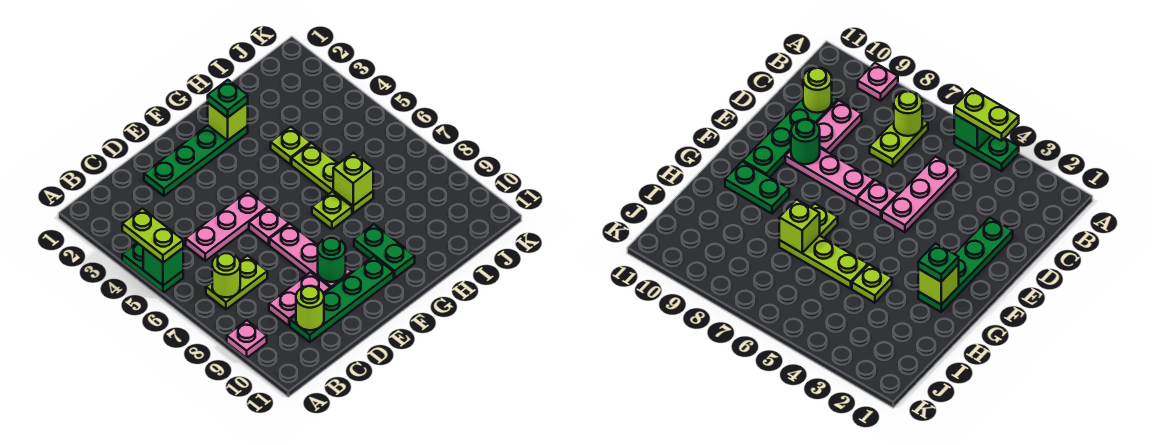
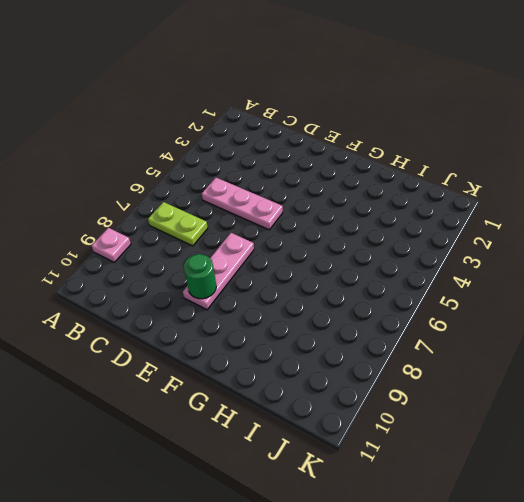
none -> green plate A4:A5 level 1
none -> pink plate C9:D9 level 1
none -> green plate C10:F10 level 1

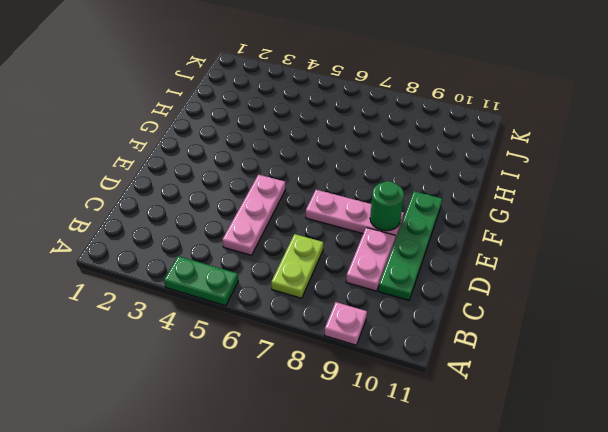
none -> green plate D2:G2 level 1
none -> pink plate E6 level 1
none -> lime plate G7 level 1

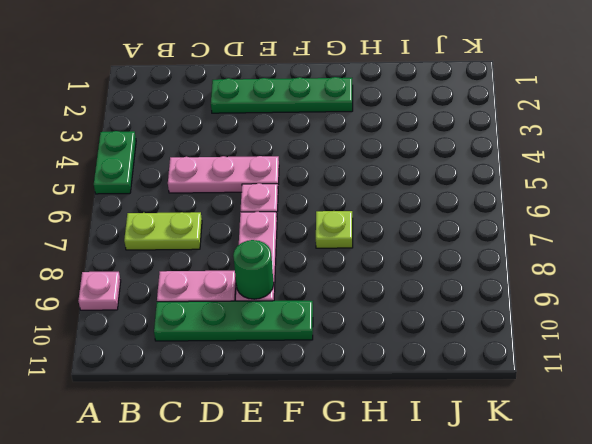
none -> green plate G9:G10 level 1
none -> lime plate H4 level 1
none -> lime plate H5:H7 level 1

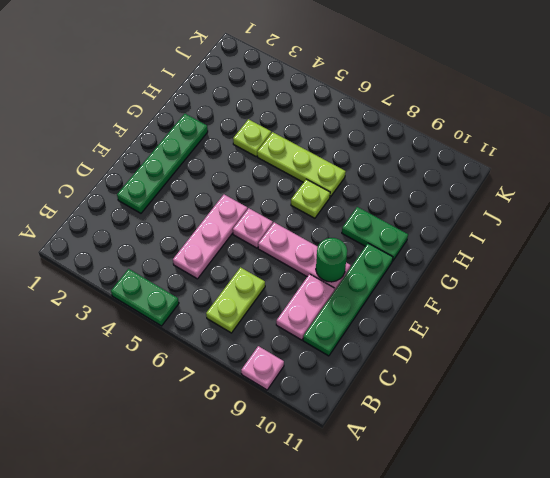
none -> green brick A5 level 2
none -> lime round brick B7 level 2
none -> lime round brick C10 level 2

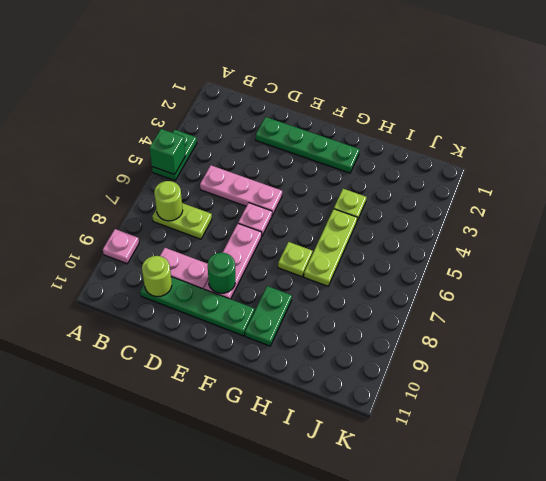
none -> lime brick G2 level 2
none -> lime brick H7 level 2
none -> lime plate A4:A5 level 3

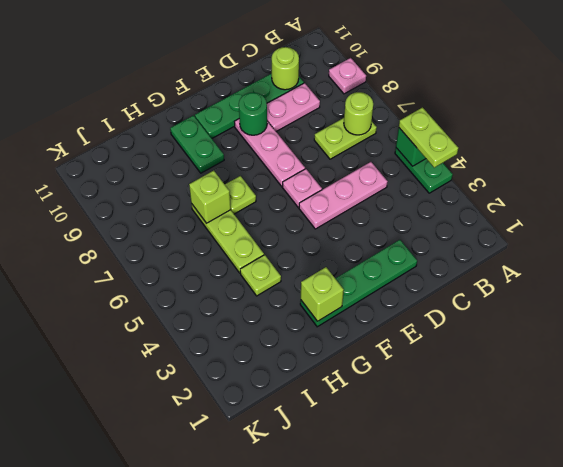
none -> green plate G2 level 3

